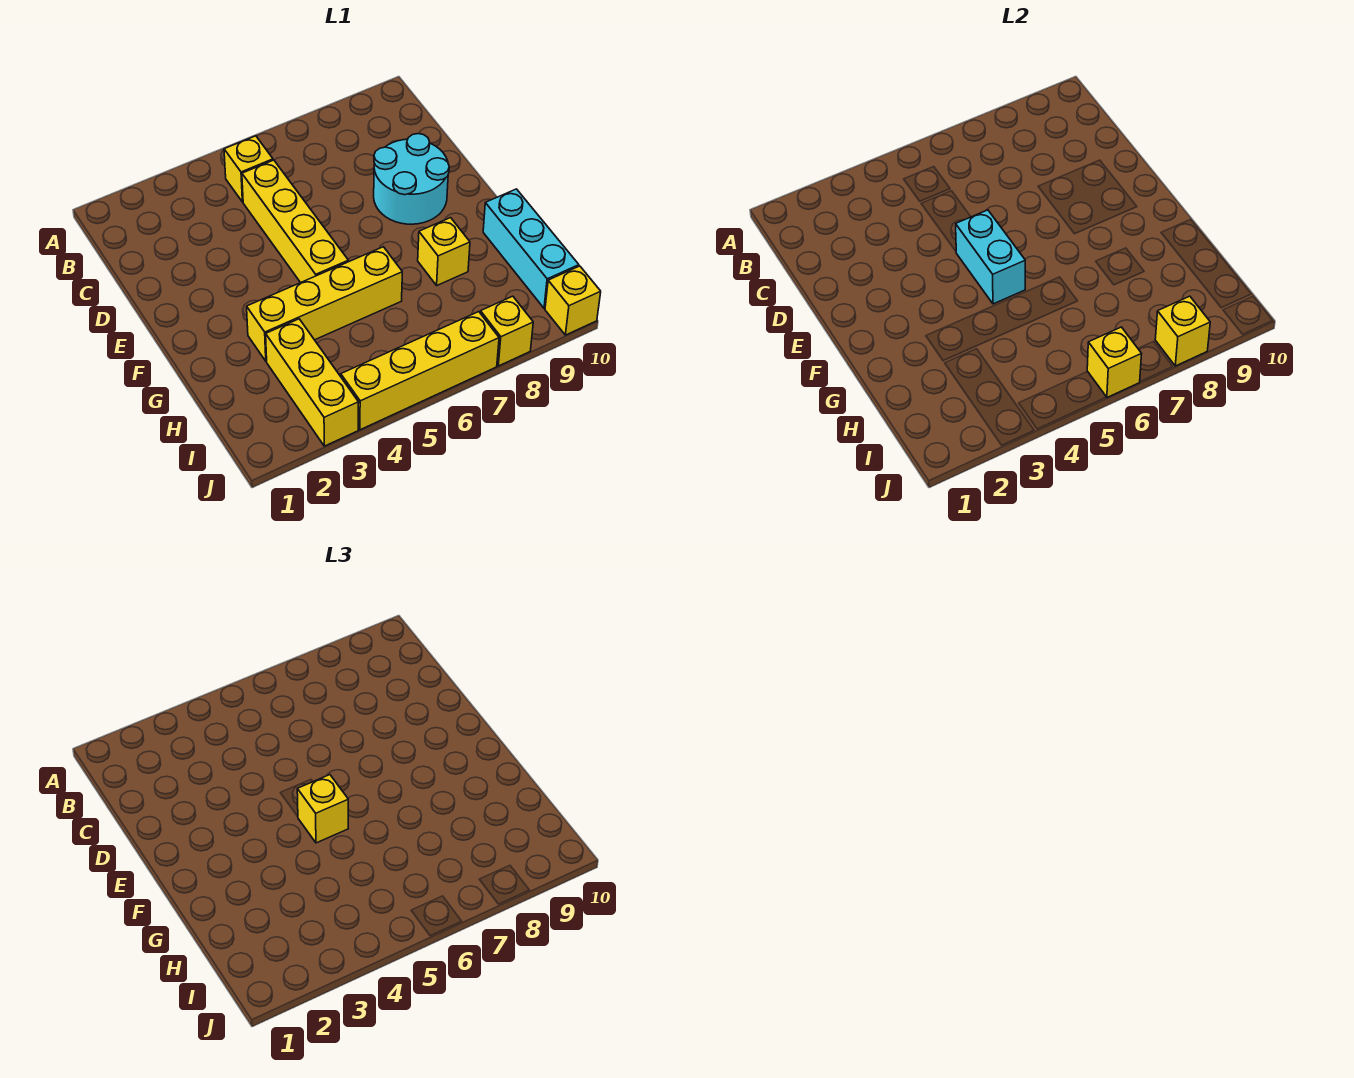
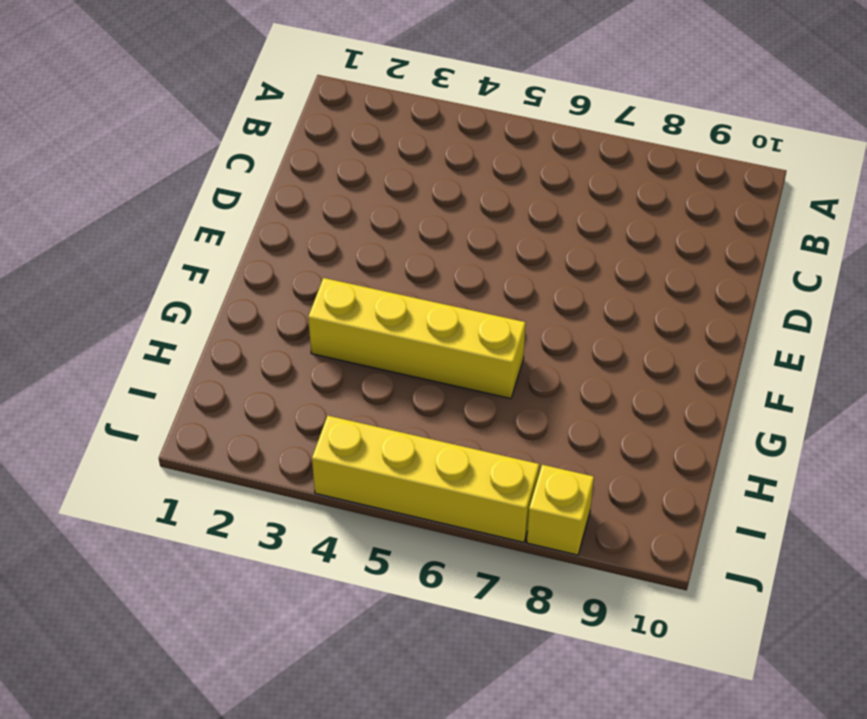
none -> yellow brick B5 level 1
none -> yellow brick C5:F5 level 1
none -> cyan round brick D8:E9 level 1

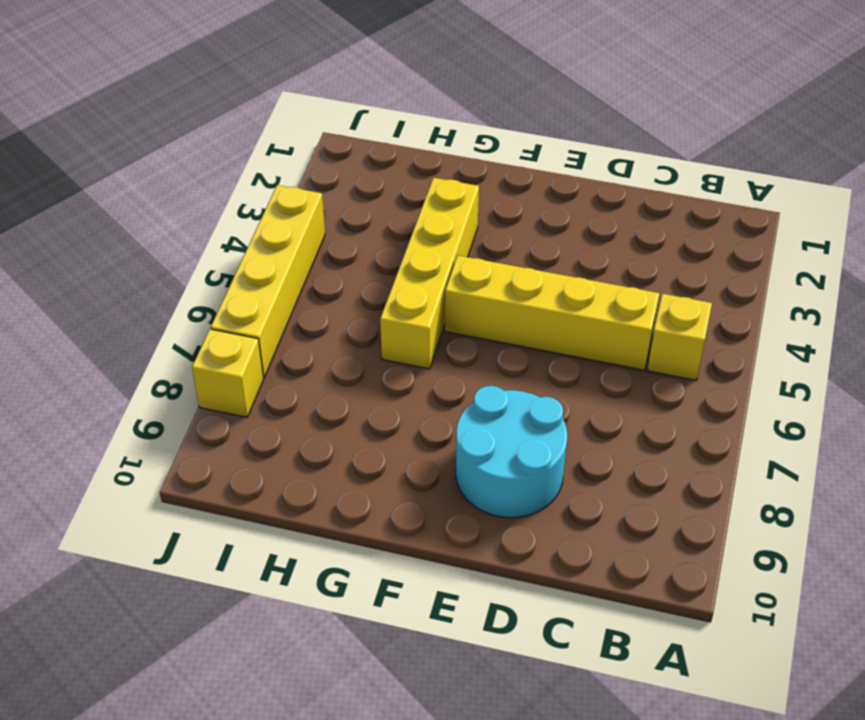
none -> yellow brick G8 level 1
none -> cyan brick G10:I10 level 1
none -> yellow brick H3:J3 level 1

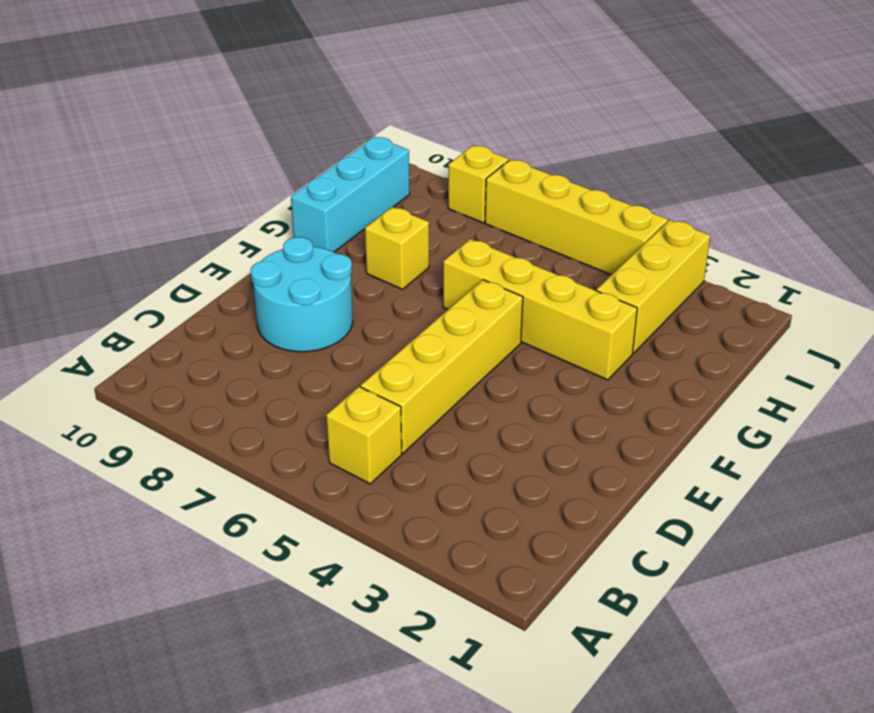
none -> yellow brick J10 level 1
none -> cyan brick E5:F5 level 2
none -> yellow brick J6 level 2

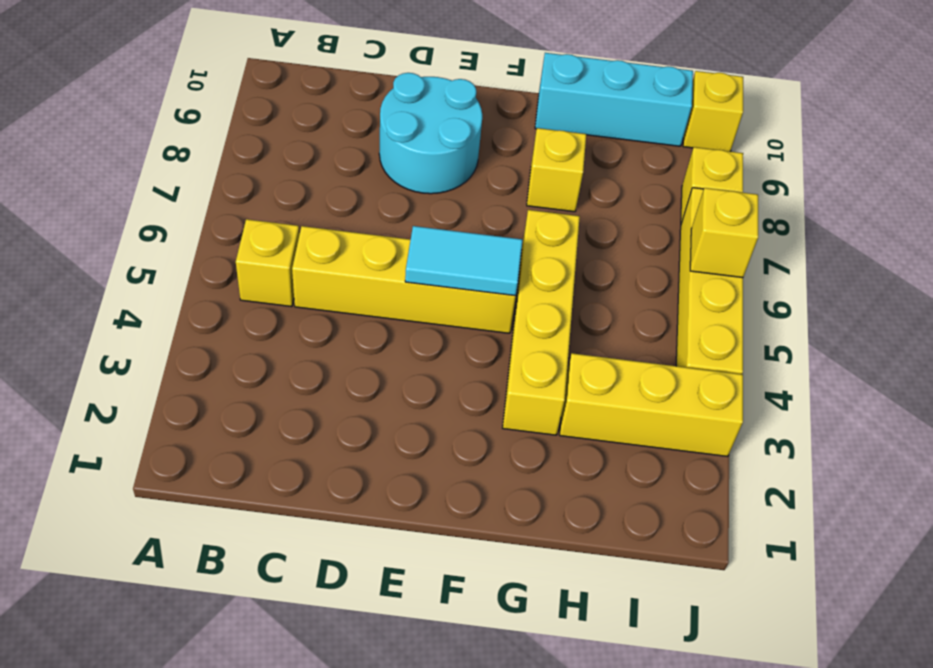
cyan tile E5:F5 level 2 -> cyan brick E5:F5 level 2
none -> yellow brick J8 level 2
none -> yellow brick F5 level 3

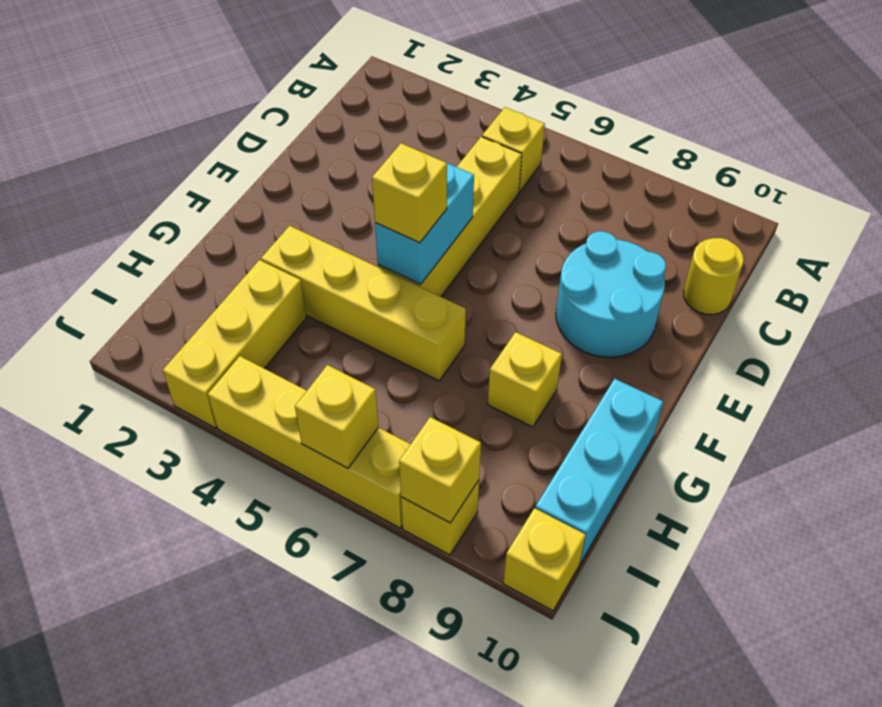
yellow round brick C10 level 1 -> none

